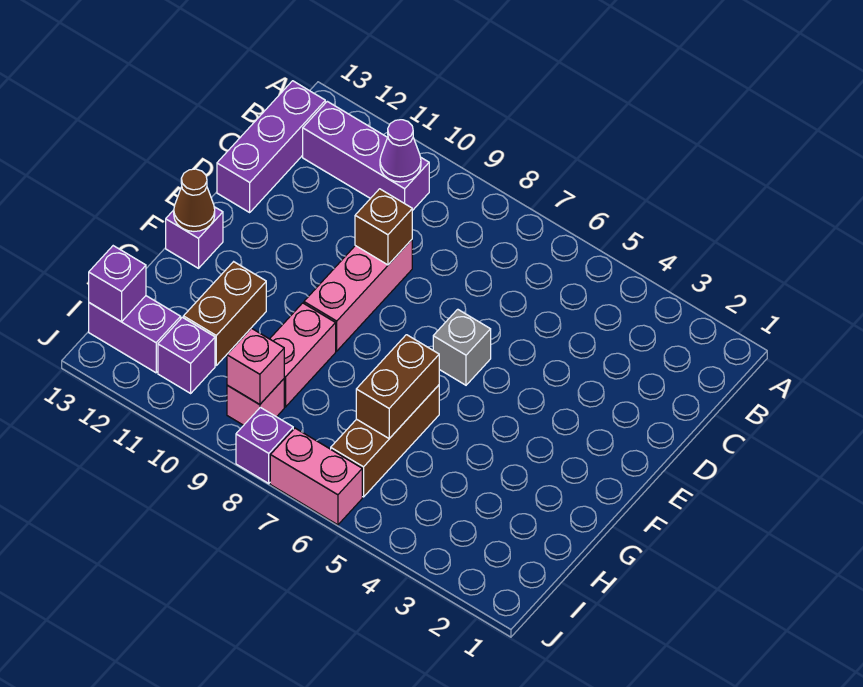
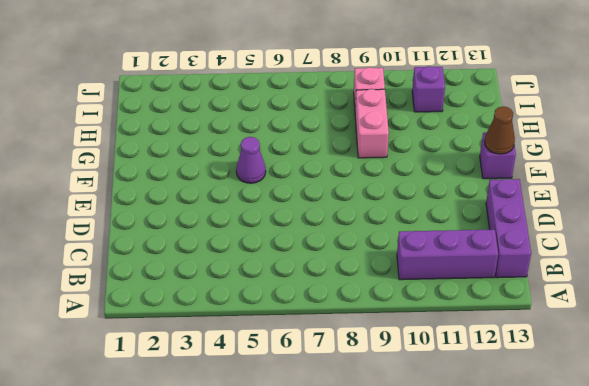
purple cone F5 level 1 -> purple cone B10 level 2
none -> pink brick D9:F9 level 1
none -> grey brick E6 level 1
none -> brown brick G6:I6 level 1

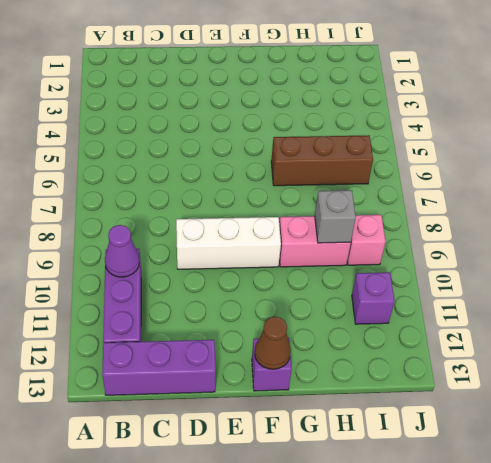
white brick D9:F9 level 1 -> pink brick D9:F9 level 1
grey brick H9 level 2 -> grey brick E6 level 1
none -> brown brick G11:H11 level 1
none -> purple brick I12:I13 level 1
none -> pink brick J6:J7 level 1

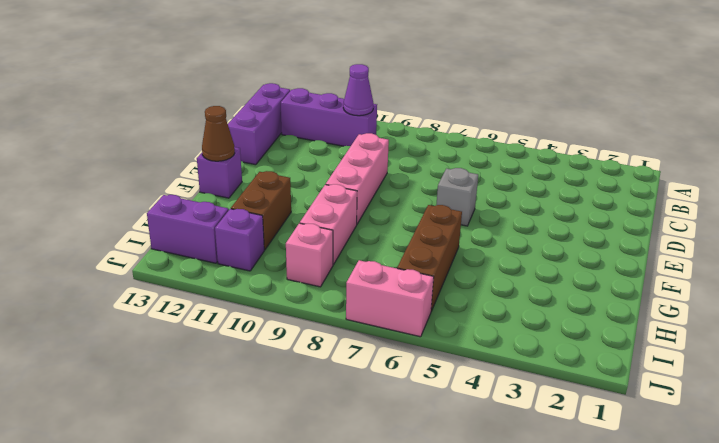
none -> purple brick J8 level 1
none -> brown brick D9 level 2
none -> brown brick G6:H6 level 2

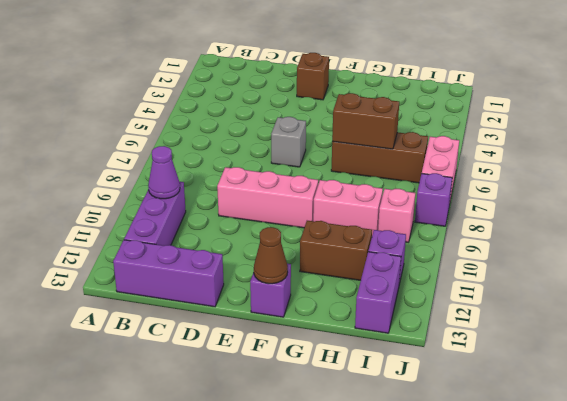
brown brick E2 level 1 -> brown brick D9 level 2
none -> pink brick I9 level 2
none -> purple brick I13 level 2

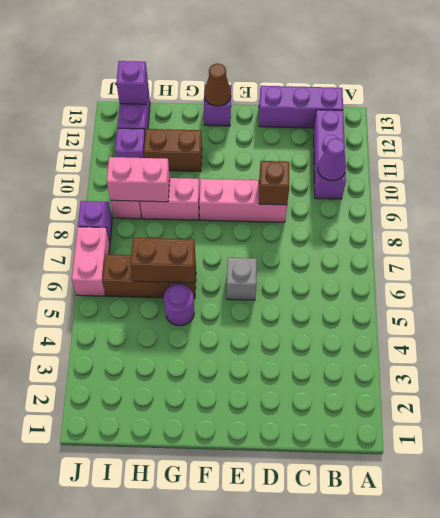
purple round brick G5 level 1 -> none
pink brick H9:I9 level 2 -> pink brick I9 level 2

